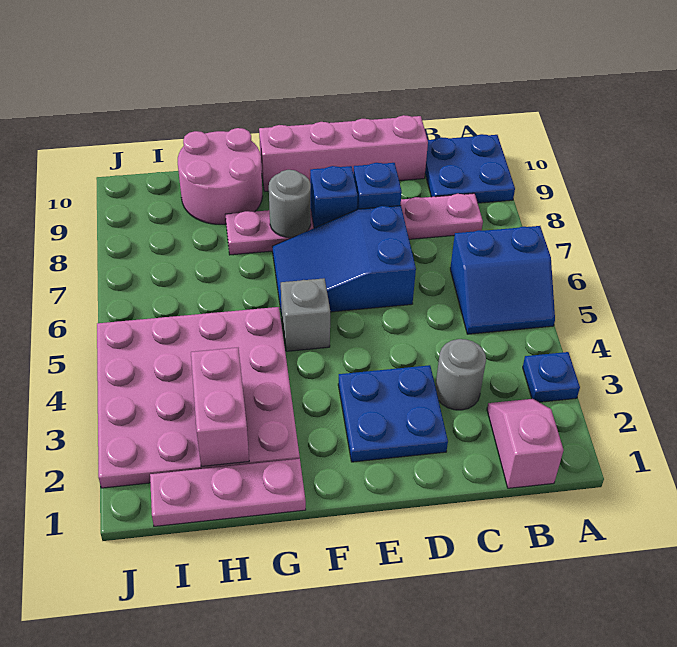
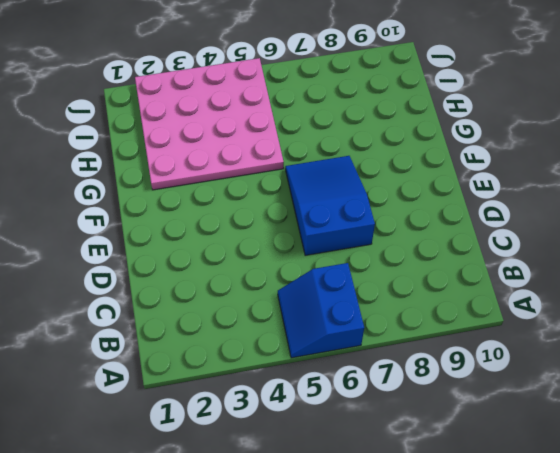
none -> blue plate A3 level 1
none -> blue plate A9:B10 level 1
none -> pink slope B1:B2 level 1 top 1

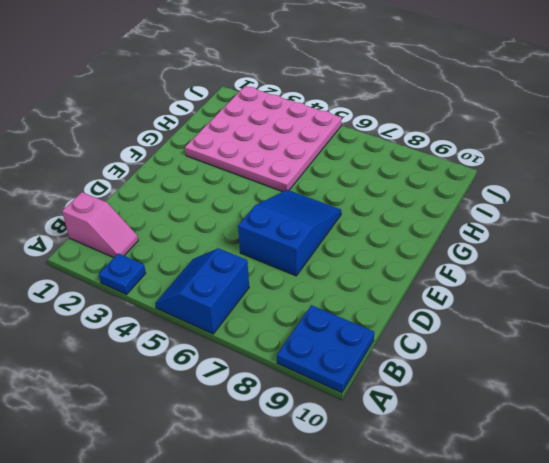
none -> pink plate B8:G8 level 1
none -> grey round brick C3 level 1
none -> pink brick C10:F10 level 1

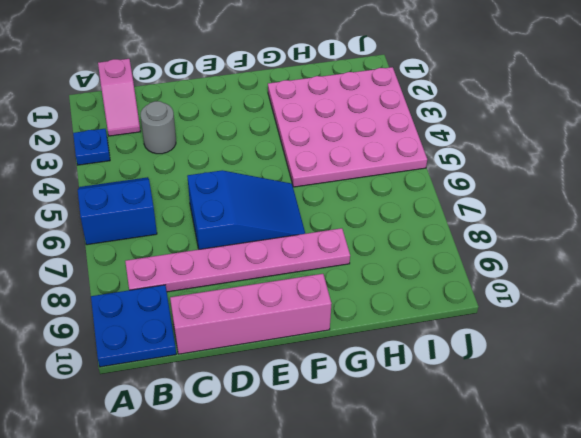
none -> blue plate D2:E3 level 1
none -> grey brick F5 level 1
none -> pink plate G1:I1 level 1

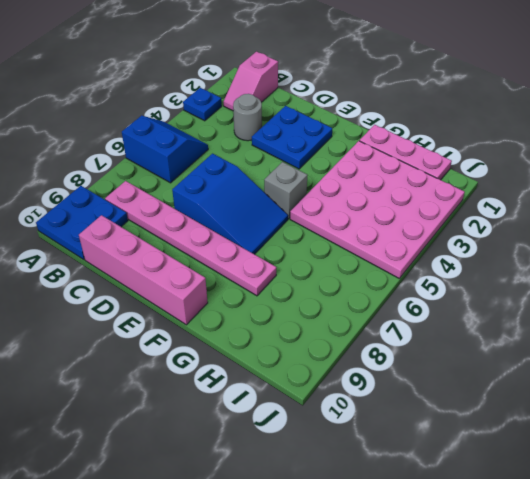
none -> pink round brick G9:H10 level 1
none -> blue brick D8 level 2
none -> blue brick E8 level 2

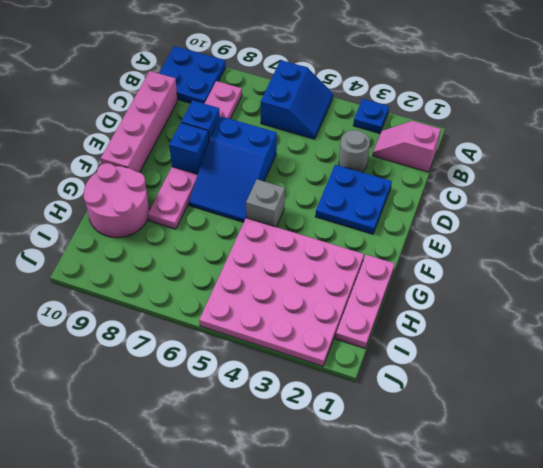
none -> grey round brick F8 level 2
none -> pink brick H2:H3 level 2

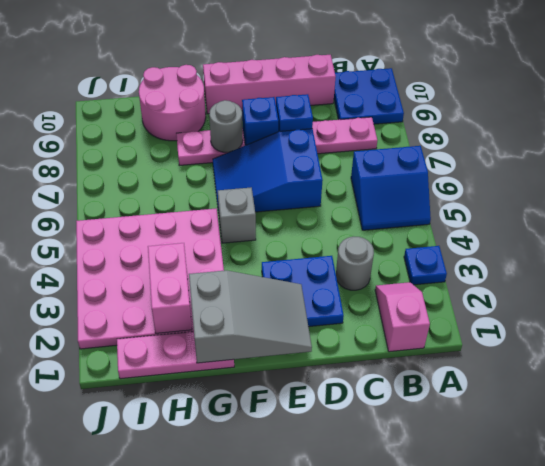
grey slope E1:G2 level 2 top G -> none

